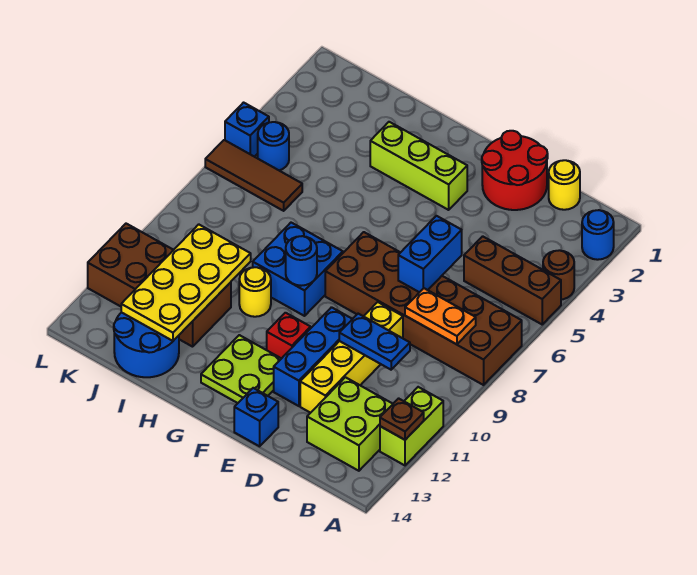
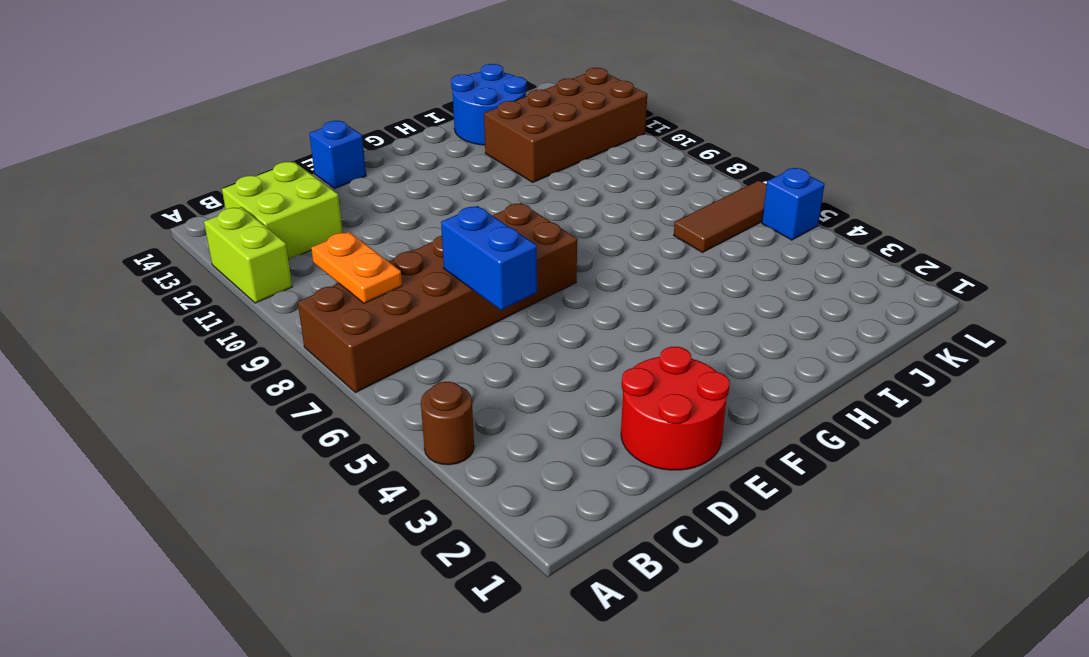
orange plate B8:B9 level 2 -> orange plate B8:C8 level 2
none -> blue round brick A2 level 1
none -> brown brick A5:C5 level 1
none -> yellow round brick C1 level 1

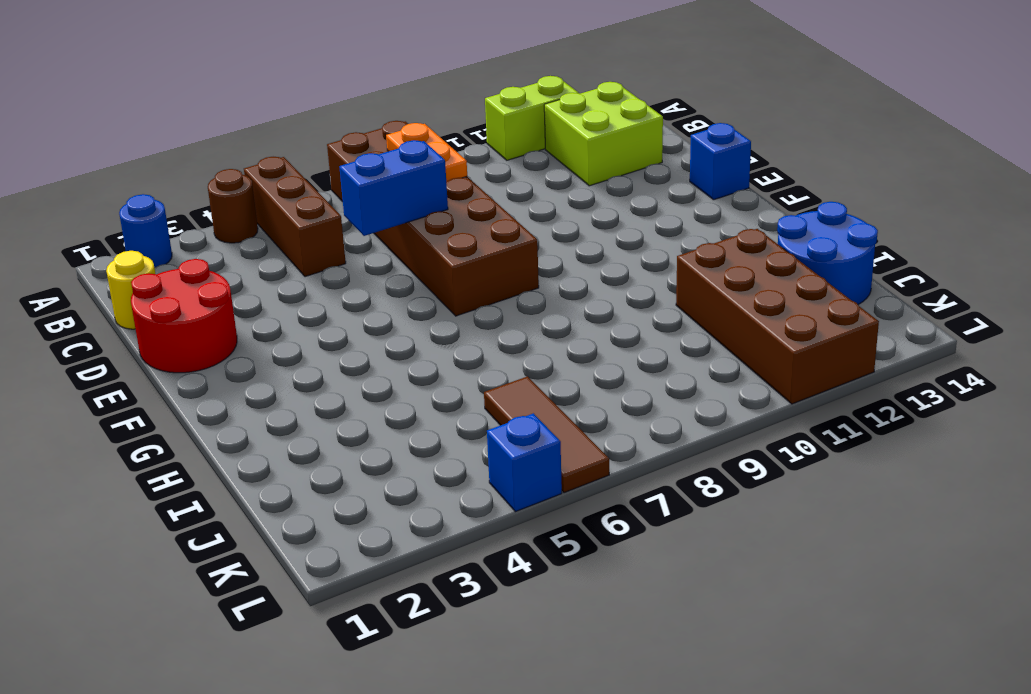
none -> yellow brick D9:D12 level 1
none -> blue brick E10:E12 level 1
none -> lime brick F3:H3 level 1

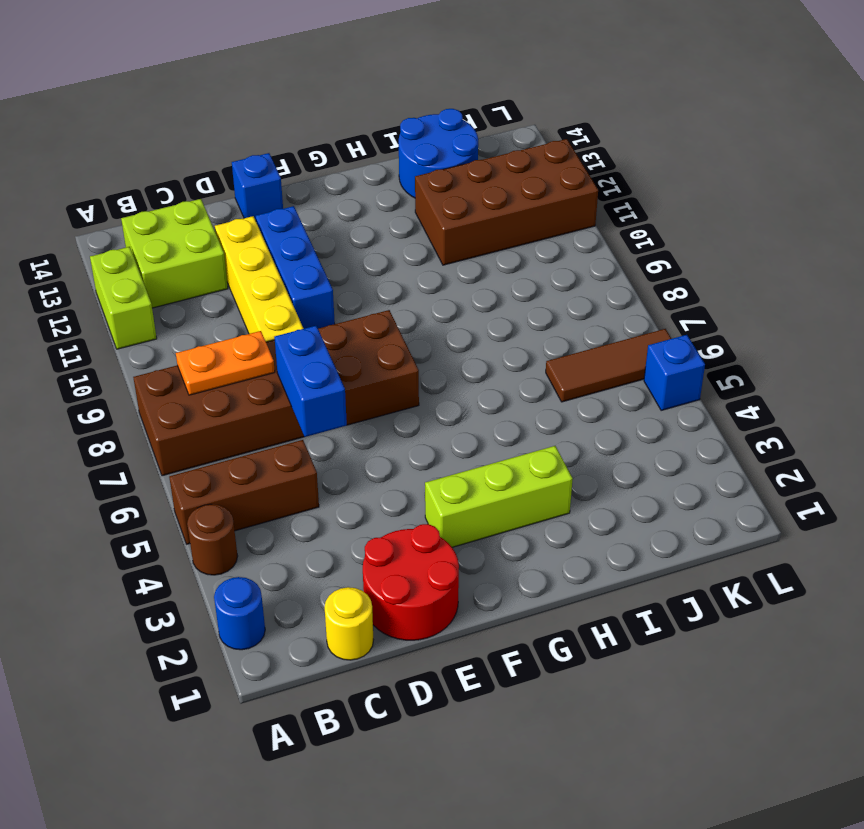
none -> red brick F11 level 1
none -> lime plate F12:G13 level 1
none -> blue brick G8:H9 level 1

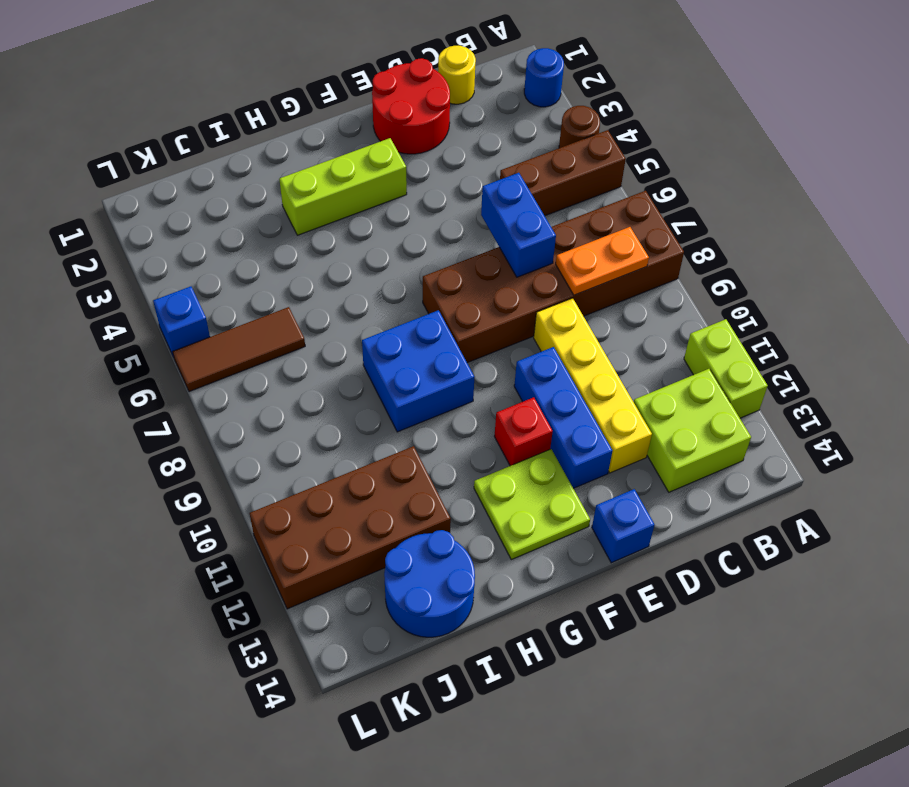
none -> yellow round brick H10 level 1
none -> blue round brick K5 level 1
none -> brown plate A12 level 2

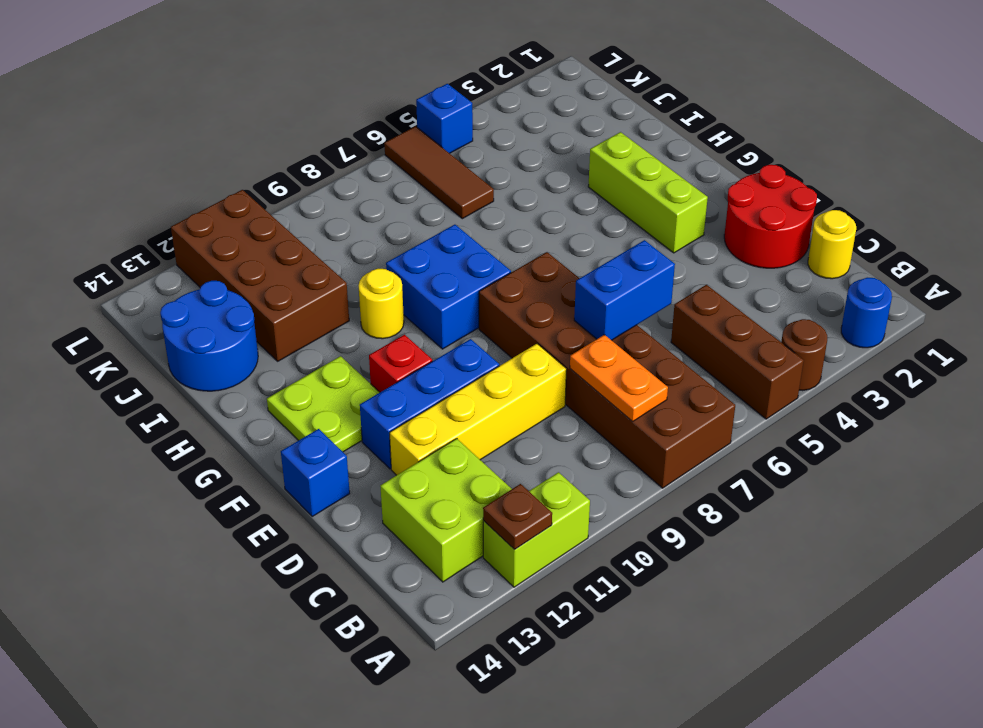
none -> blue round brick K5 level 1
none -> blue plate C10:D10 level 2
none -> blue round brick G9 level 2

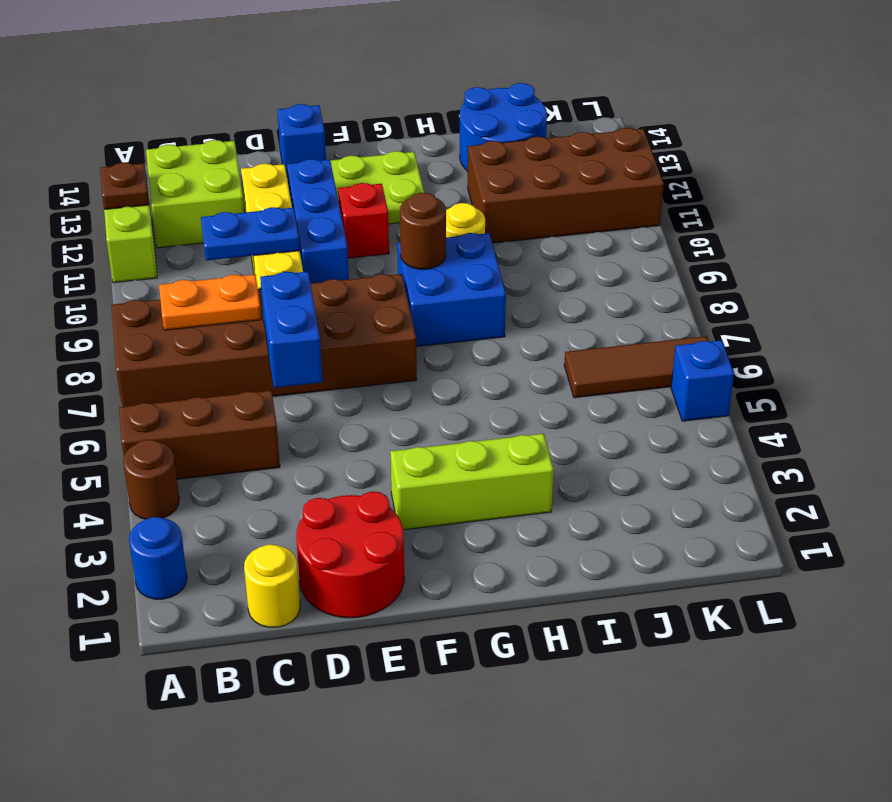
brown round brick G9 level 2 -> blue round brick G9 level 2
none -> blue round brick K5 level 1
none -> yellow plate I10:J13 level 2

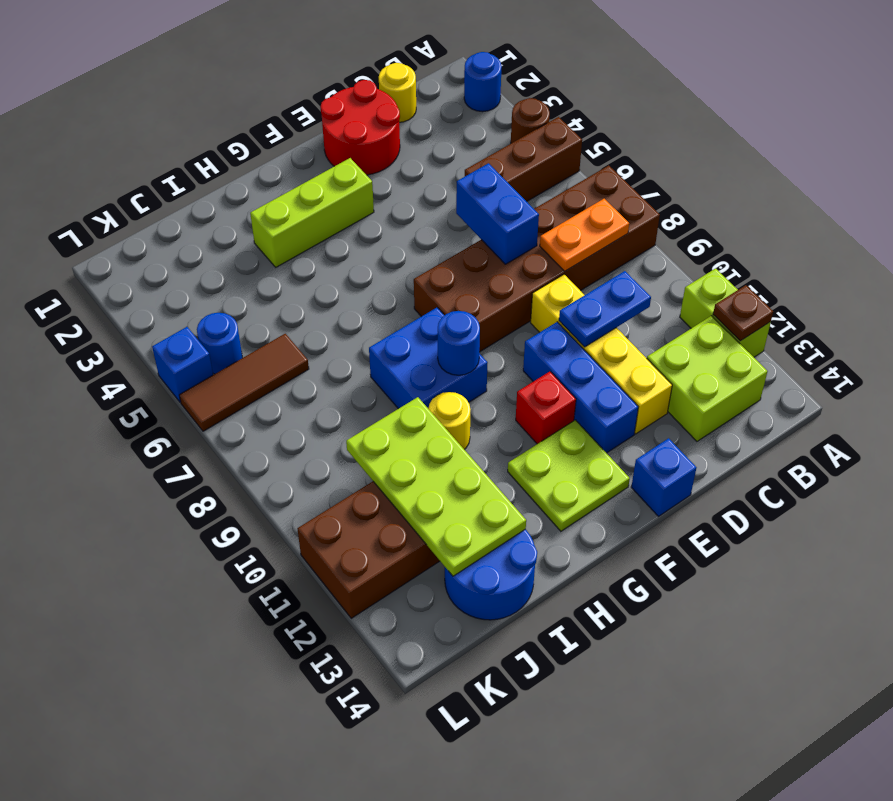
lime plate I10:J13 level 2 -> yellow plate I10:J13 level 2

